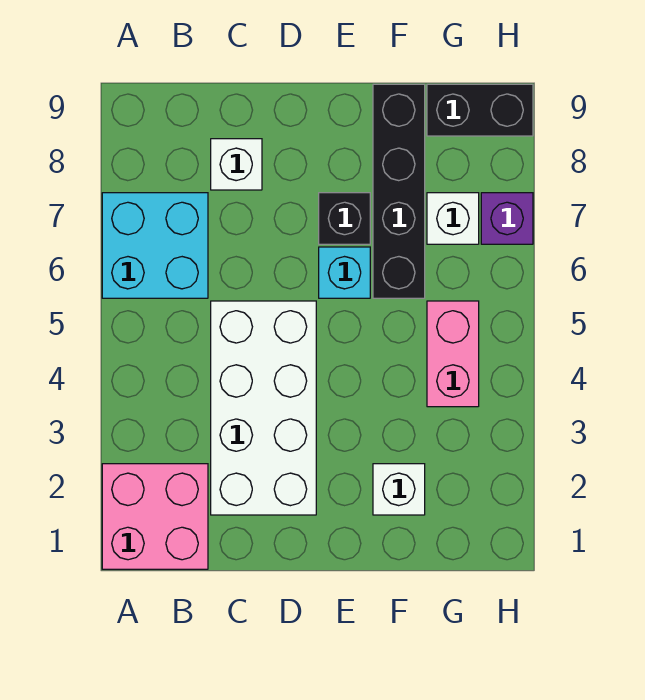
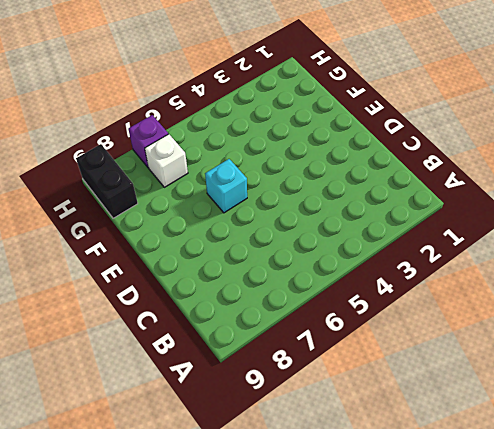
none -> pink brick A1:B2 level 1
none -> cyan brick A6:B7 level 1
none -> white brick C2:D5 level 1

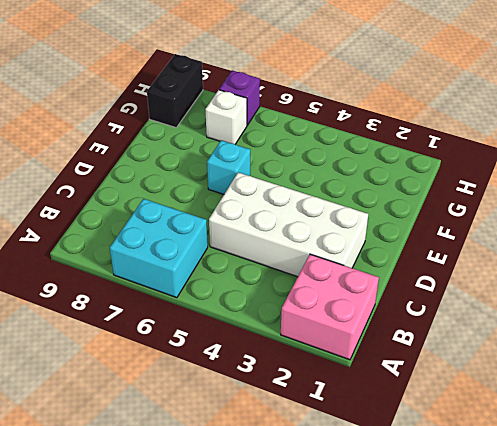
none -> white brick C8 level 1
none -> black brick E7 level 1
none -> white brick F2 level 1

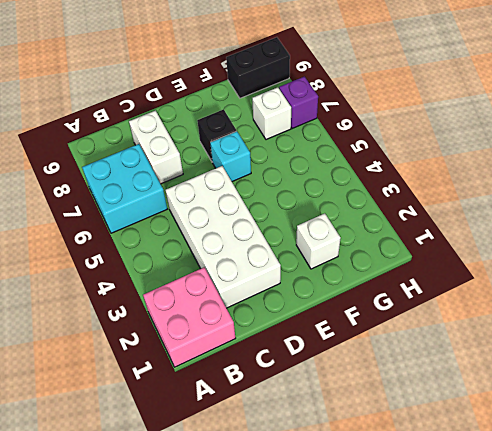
white brick C7:C8 level 1 -> white brick C8 level 1
none -> black brick F6:F9 level 1
none -> pink brick G4:G5 level 1

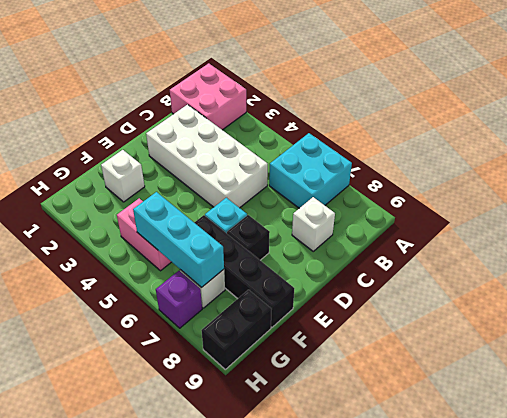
cyan brick G5:G7 level 2 -> none

